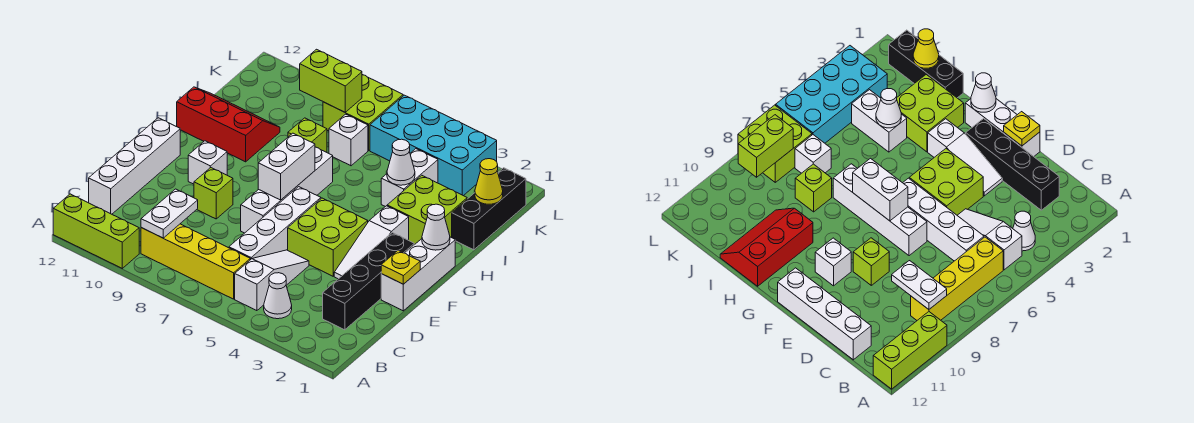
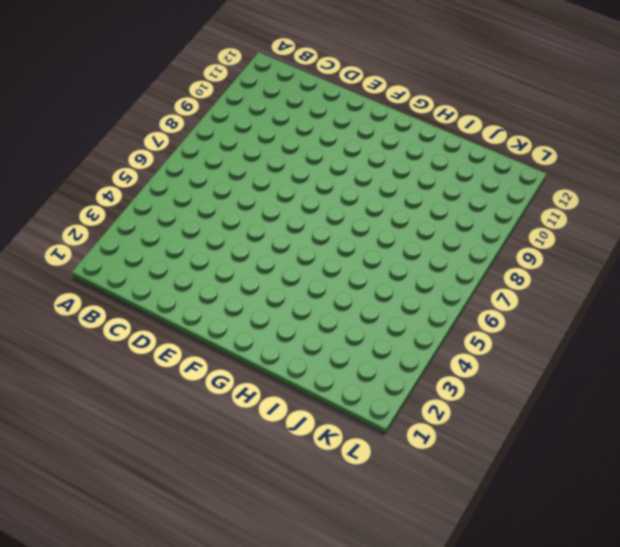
none -> lime brick A10:A12 level 1
none -> white cone B4 level 1
none -> white slope B5:D5 level 1 top B

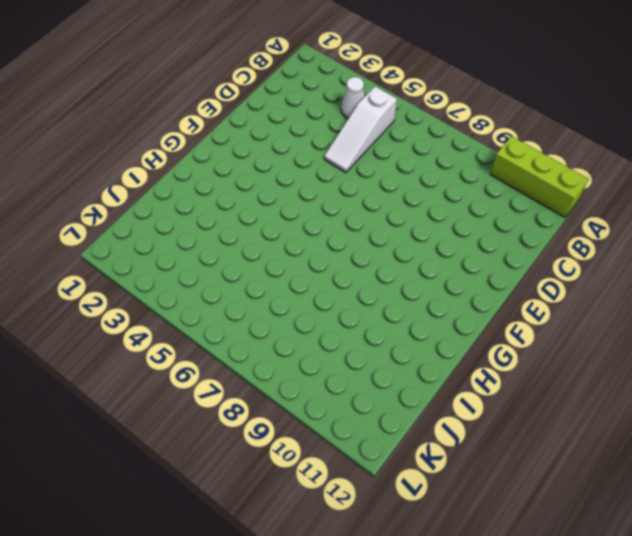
none -> yellow brick B6:B9 level 1
none -> black brick C2:F2 level 1
none -> white brick C6:F6 level 1

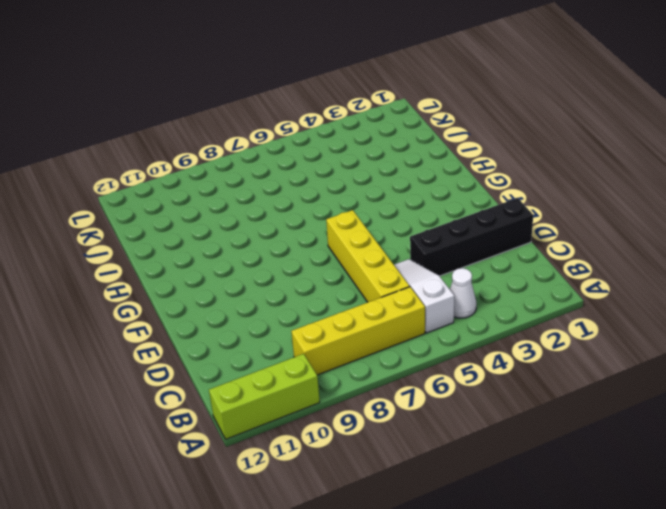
yellow brick C6:F6 level 1 -> white brick C6:F6 level 1
black brick D1:D4 level 1 -> black brick C2:F2 level 1
none -> white brick C12:F12 level 1
none -> white brick E1:G1 level 1
none -> white slope E3:G3 level 1 top G

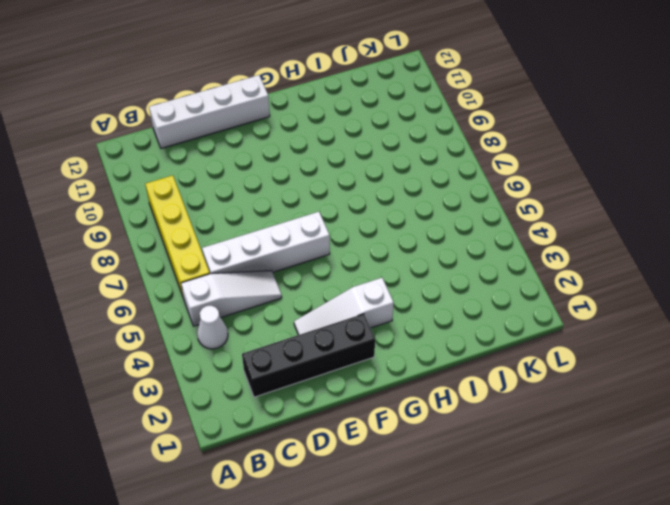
none -> lime brick A10:A12 level 1
none -> white brick E1:G1 level 1
none -> lime brick E4:F5 level 1

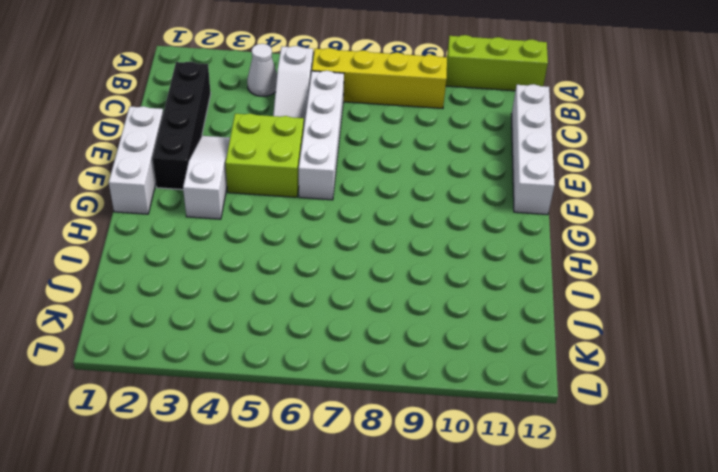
none -> white brick E7:H7 level 1
none -> lime brick E9 level 1
none -> white brick F10 level 1

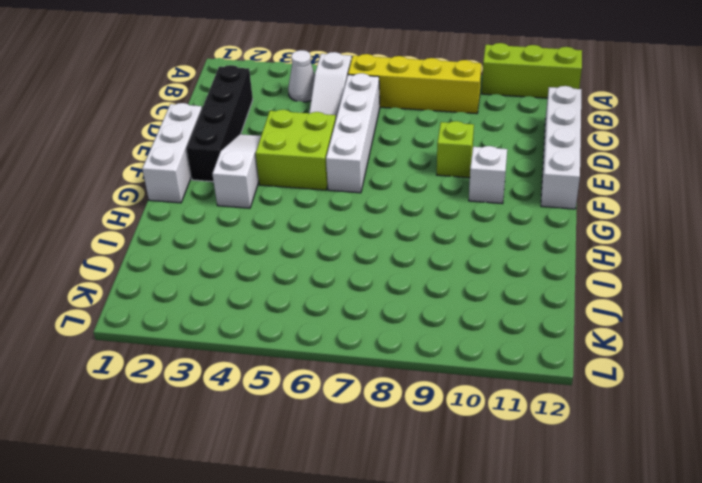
none -> white brick E7:H7 level 1
none -> lime brick H2:I3 level 1
none -> red slope H10:I12 level 1 top H

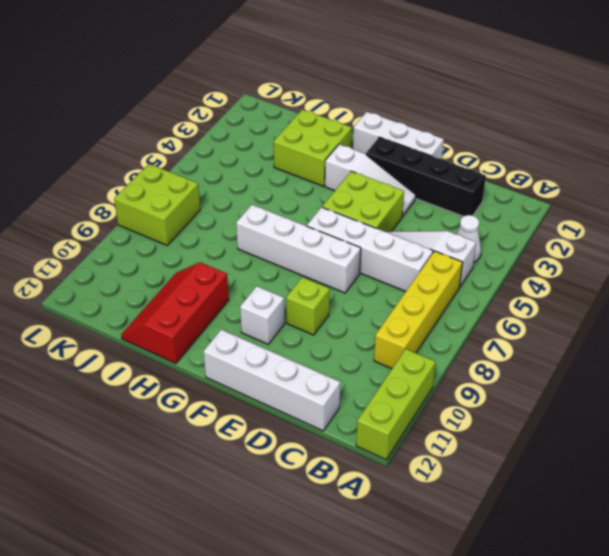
none -> black brick I1:K1 level 1
none -> white brick I4:J4 level 1
none -> lime brick I8 level 1

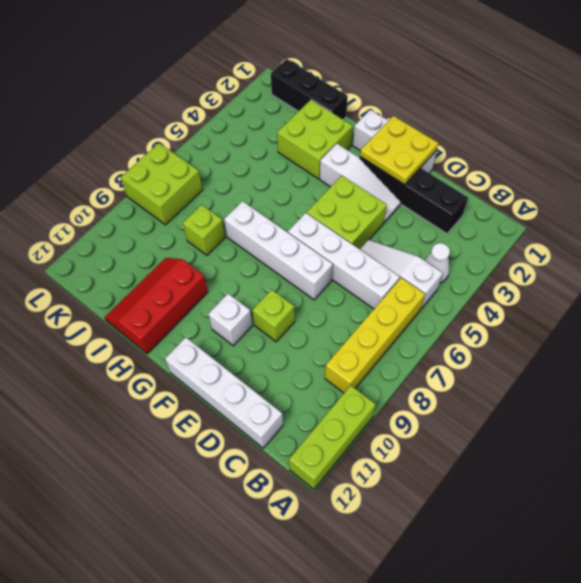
yellow plate E1:F2 level 2 -> yellow plate E1 level 2
none -> white brick I4:J4 level 1
none -> white brick J7 level 1
none -> cyan brick K3:L6 level 1

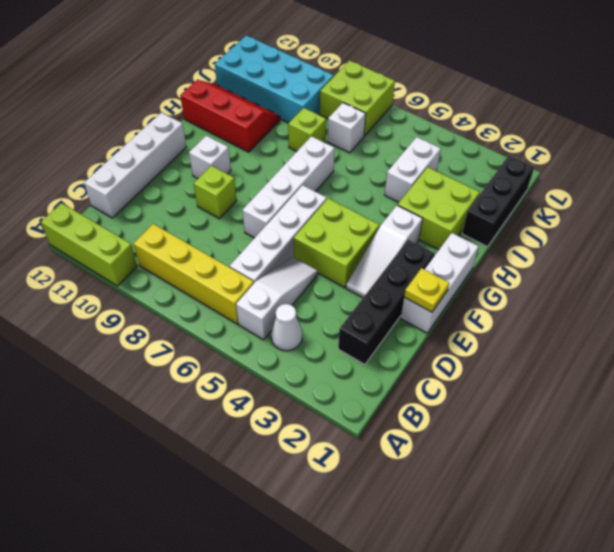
cyan brick J9:K12 level 1 -> cyan brick K3:L6 level 1
none -> white plate B9:C9 level 2
none -> white brick F7:G7 level 2
none -> white cone G1 level 2

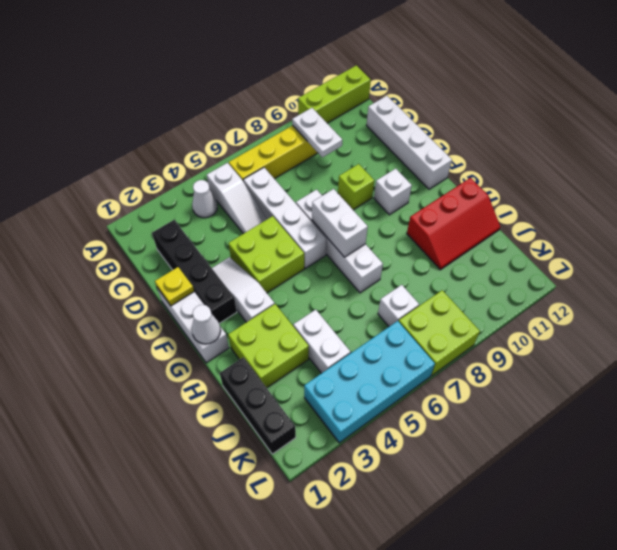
none -> lime brick I8 level 1
none -> white cone I4 level 2
none -> yellow cone J1 level 2

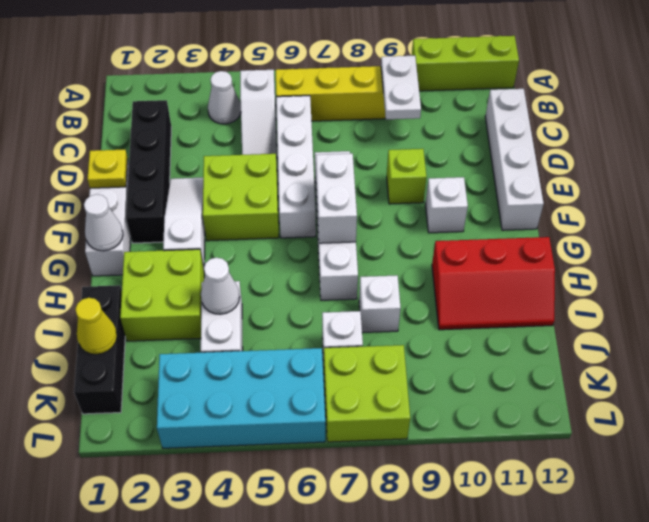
white brick I8 level 1 -> lime brick I8 level 1
none -> lime brick K8:K9 level 2

